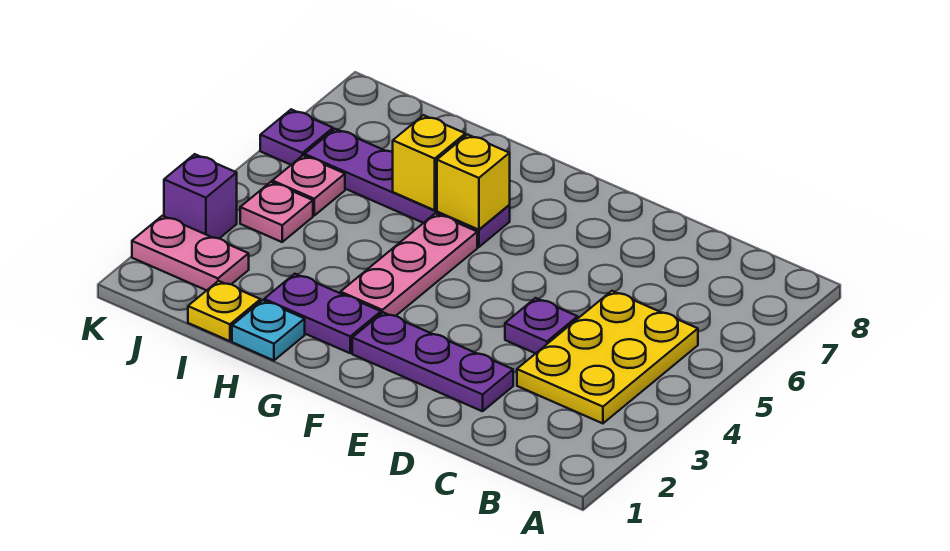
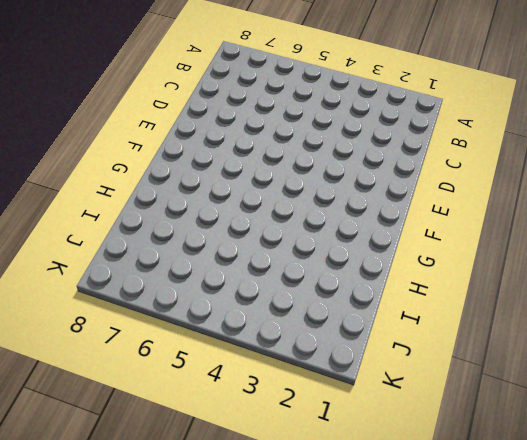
none -> yellow plate B3:C5 level 1
none -> purple plate D2:F2 level 1
none -> purple plate D4 level 1

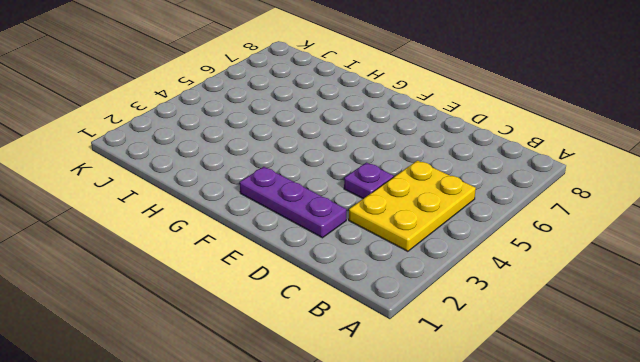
none -> purple plate G2:H2 level 1
none -> pink plate G3:G5 level 1
none -> purple plate G6:J6 level 1

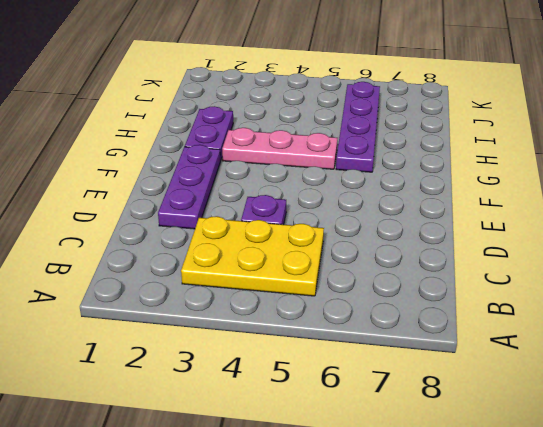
none -> cyan plate H1 level 1
none -> yellow plate I1 level 1
none -> pink plate J2:K2 level 1

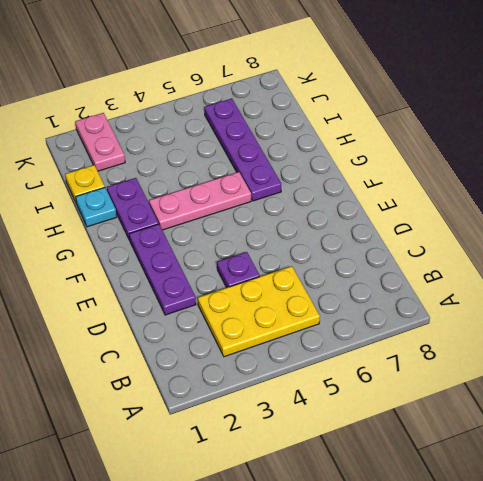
none -> pink plate J4 level 1
none -> pink plate J5 level 1
none -> purple brick K3 level 1

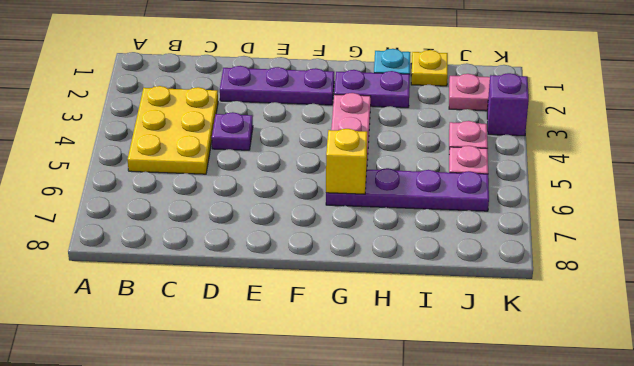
none -> purple plate K6 level 1
none -> yellow brick H6 level 2

